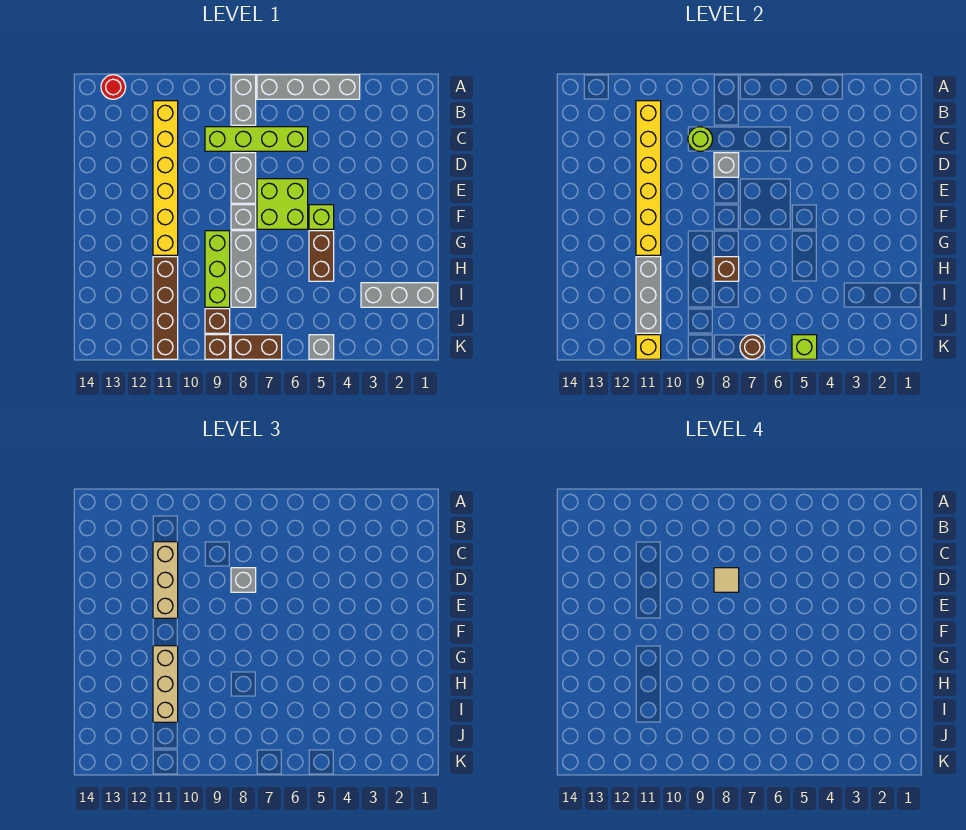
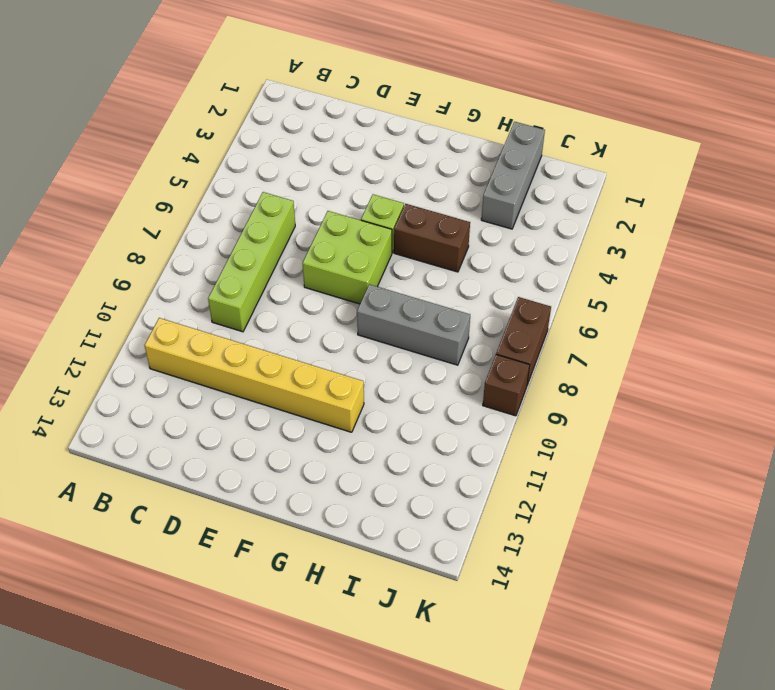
none -> grey brick A4:A7 level 1
none -> grey brick A8:B8 level 1
none -> red round brick A13 level 1
none -> grey brick D8:E8 level 1

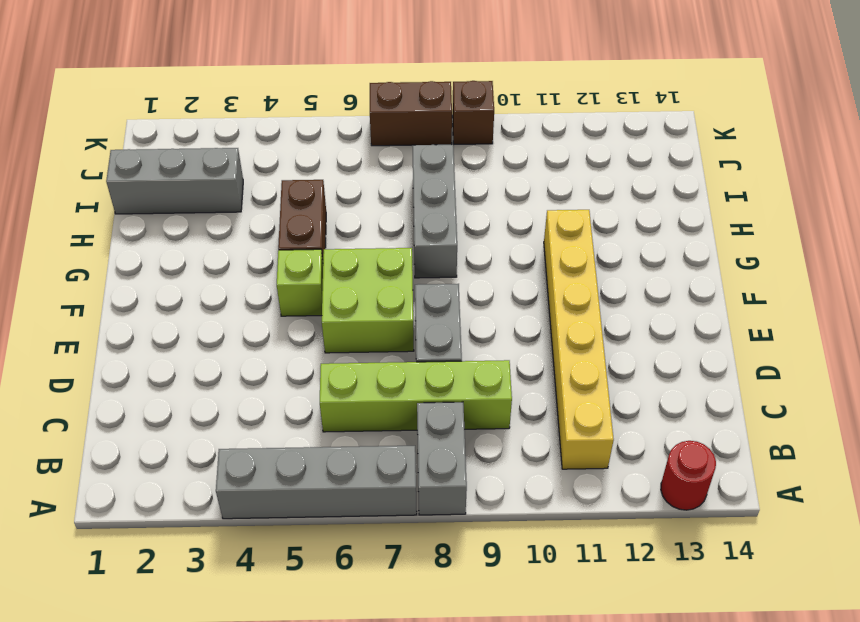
none -> grey brick F8 level 1
none -> lime brick G9:I9 level 1
none -> brown brick H11:K11 level 1
none -> brown brick J9 level 1

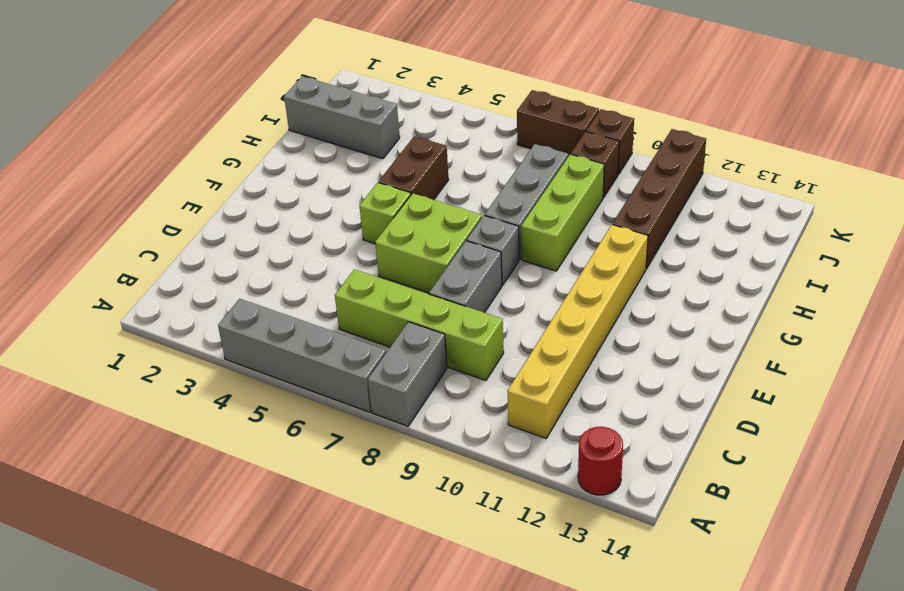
none -> grey brick K5 level 1
none -> yellow brick B11:G11 level 2
none -> lime round brick C9 level 2
none -> grey brick D8 level 2

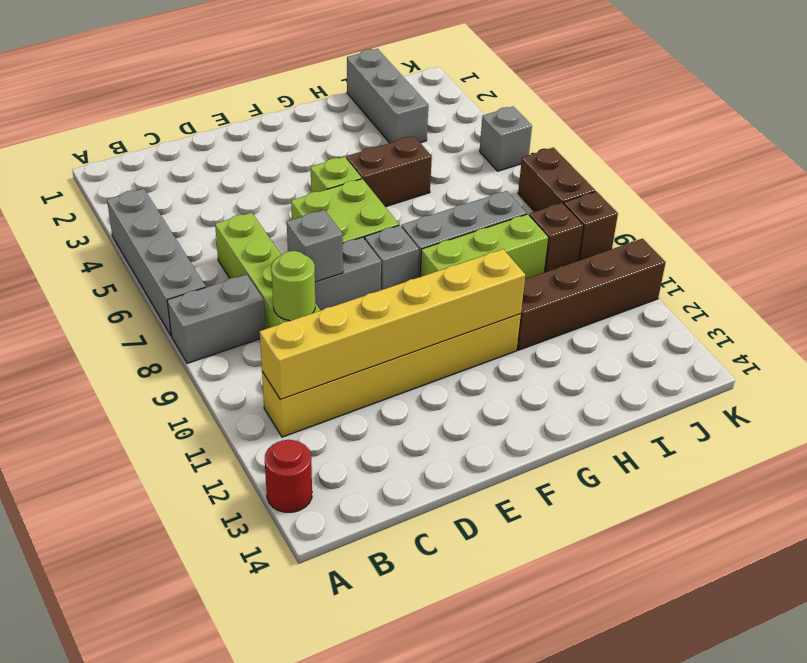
none -> brown brick H8 level 2
none -> grey brick H11:J11 level 2
none -> lime brick K5 level 2
none -> brown round brick K7 level 2

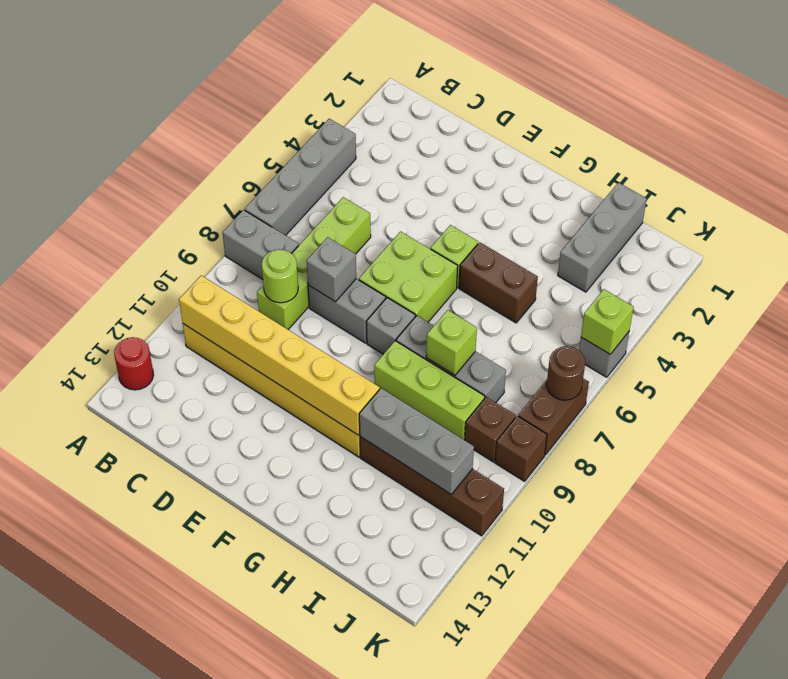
lime brick H8 level 2 -> brown brick H8 level 2
none -> yellow brick K11 level 2
none -> tan brick C11:E11 level 3
none -> grey brick D8 level 3
none -> tan brick G11:I11 level 3

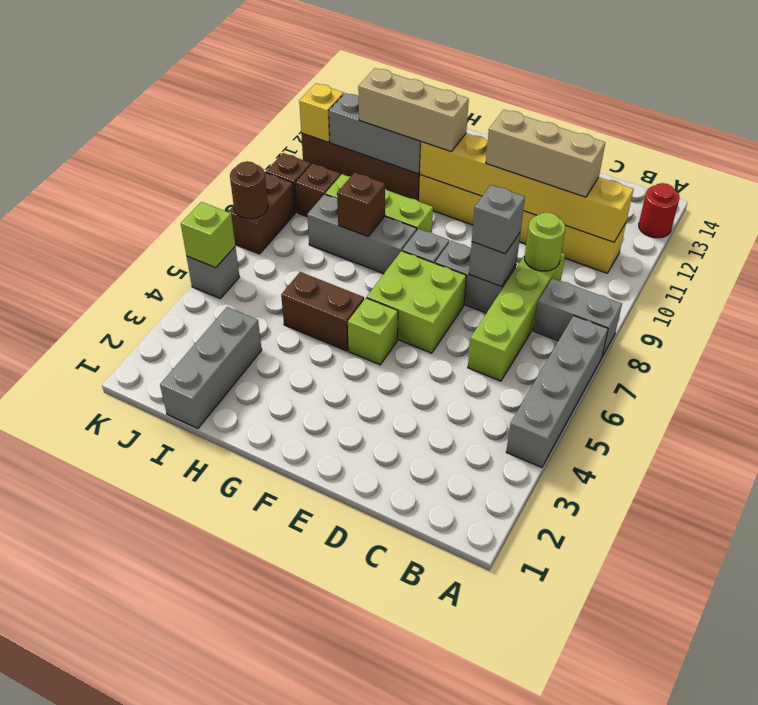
none -> tan tile D8 level 4

